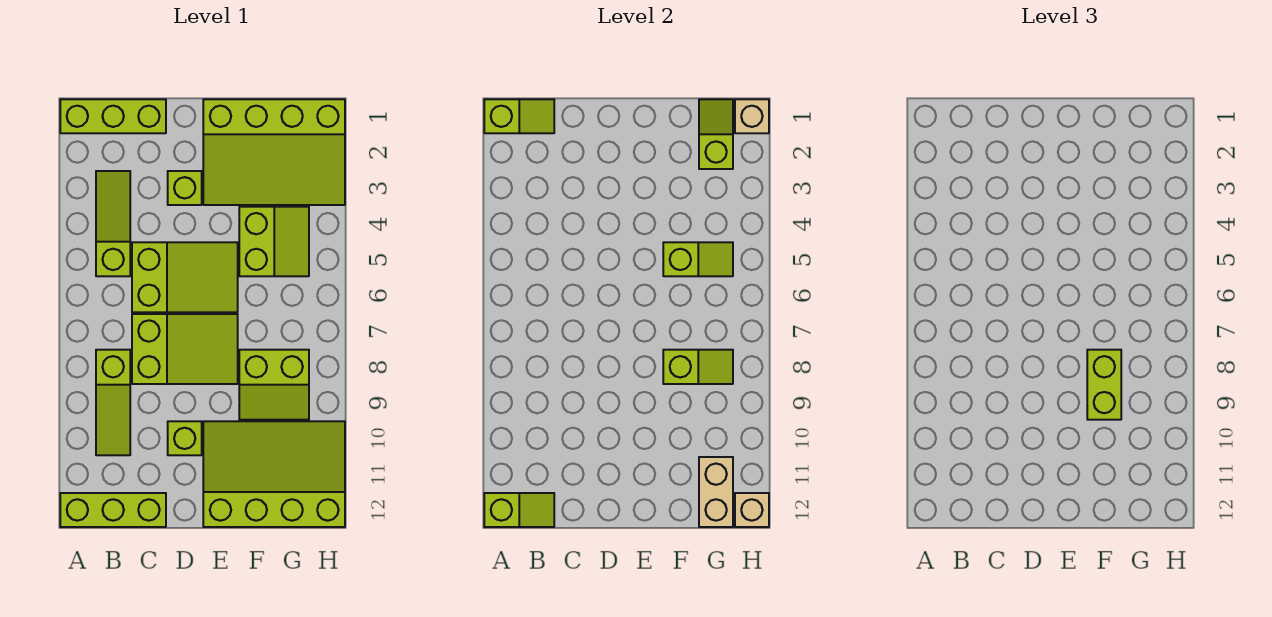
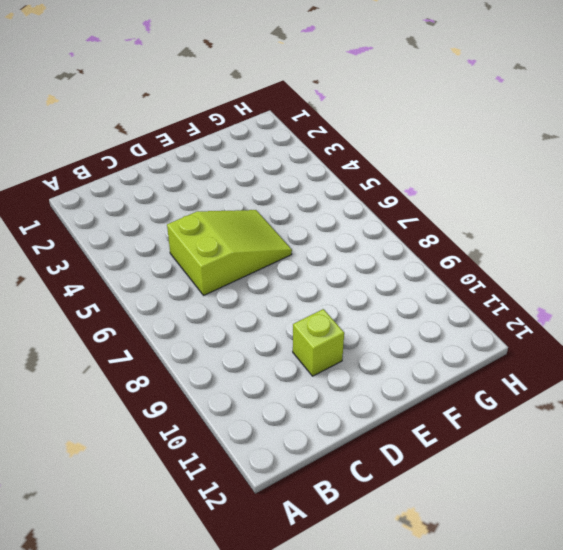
none -> lime brick A1:C1 level 1
none -> lime brick A12:C12 level 1
none -> lime slope B3:B5 level 1 top 5

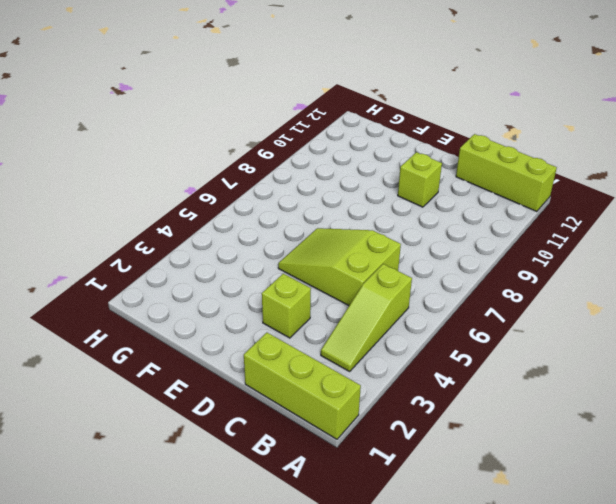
none -> lime slope B8:B10 level 1 top 8
none -> lime slope C7:E8 level 1 top C
none -> lime slope E1:H3 level 1 top 1

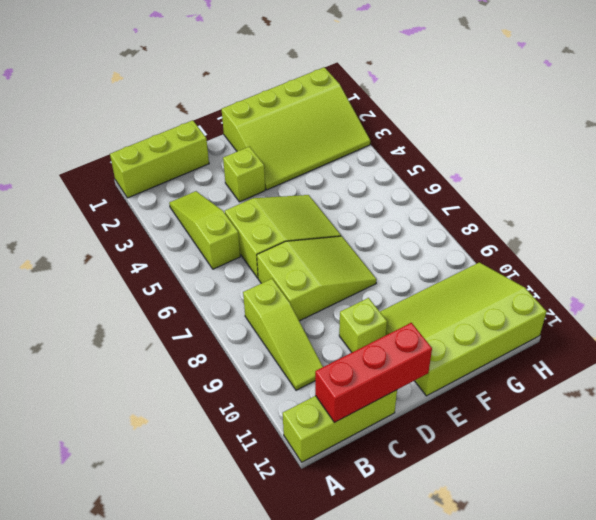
red brick B12:D12 level 2 -> lime slope A12:B12 level 2 top A
none -> lime slope F4:G5 level 1 top F
none -> lime slope F8:G9 level 1 top 8
none -> lime slope A1:B1 level 2 top A

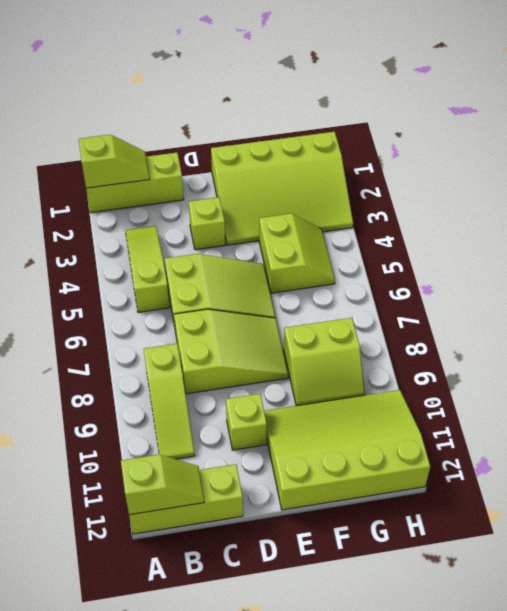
none -> lime slope F5:G5 level 2 top F
none -> lime slope F8:G8 level 2 top F
none -> lime slope G1:G2 level 2 top 2

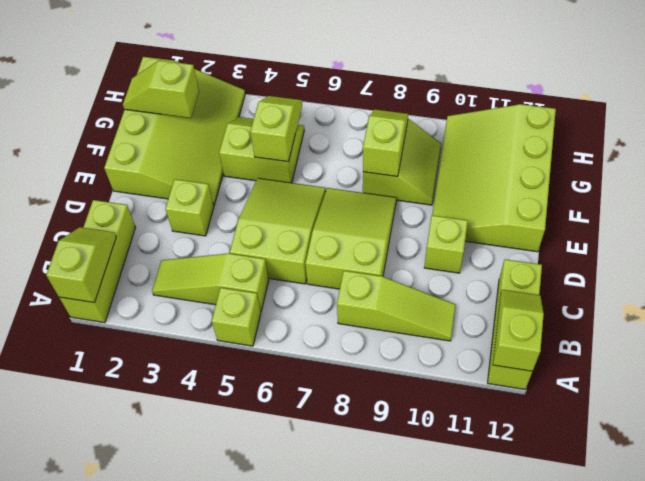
lime brick A5 level 1 -> none
none -> tan brick G11:G12 level 2
none -> tan brick H1 level 2
none -> tan brick H12 level 2

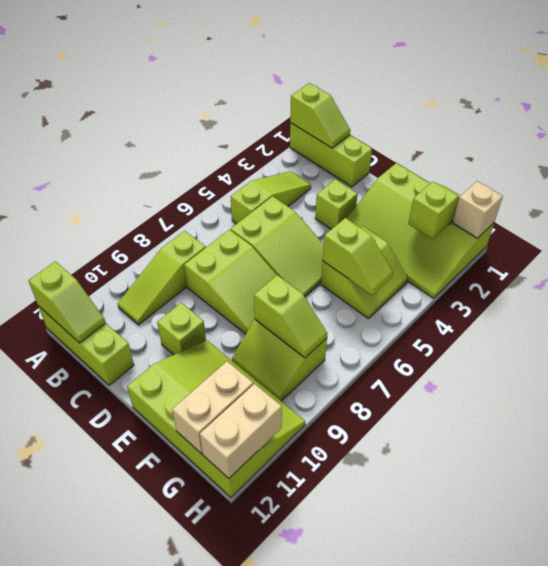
tan brick H11:H12 level 2 -> tan brick H12 level 2
none -> lime brick F8:F9 level 3

